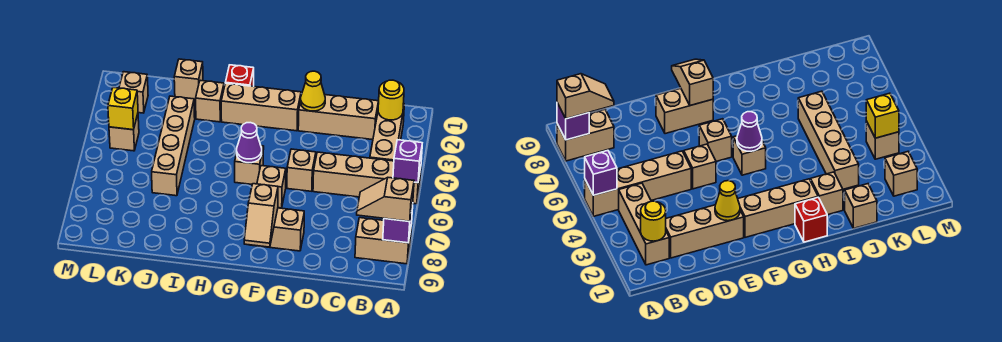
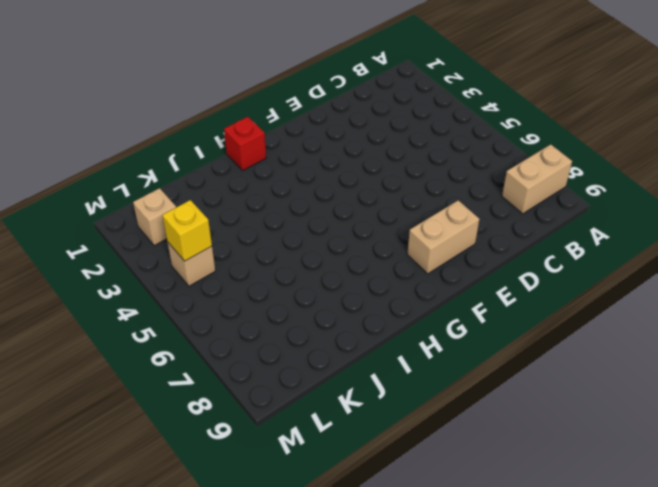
none -> tan brick A5:D5 level 1
none -> tan brick B2:B4 level 1
none -> tan brick C2:E2 level 1

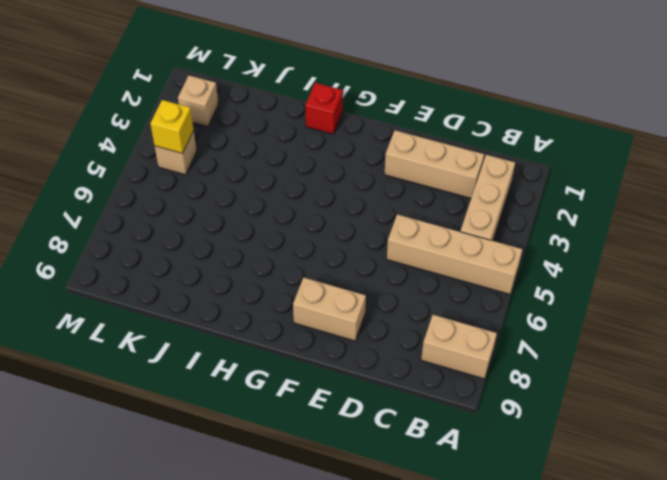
none -> tan brick E5 level 1
none -> tan brick F2:H2 level 1
none -> tan brick F6 level 1

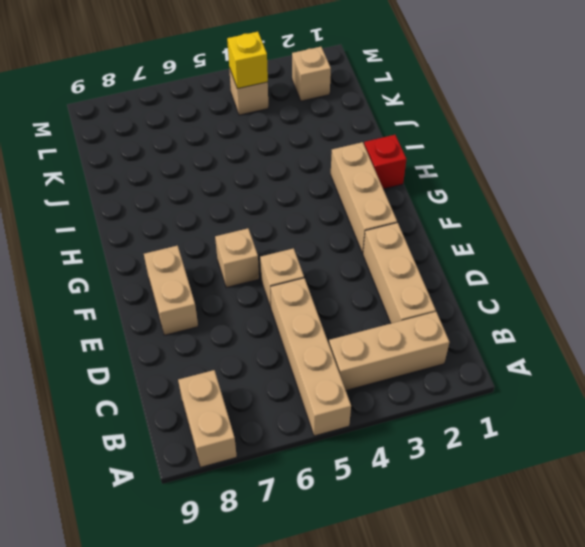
none -> tan brick G5 level 1
none -> tan brick I2 level 1
none -> tan brick J1 level 1

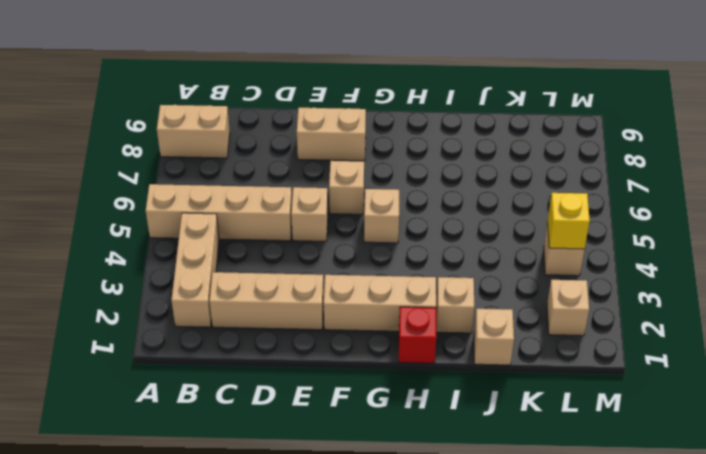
none -> tan brick J3:J6 level 1
none -> purple brick A5 level 2
none -> purple brick A8 level 2

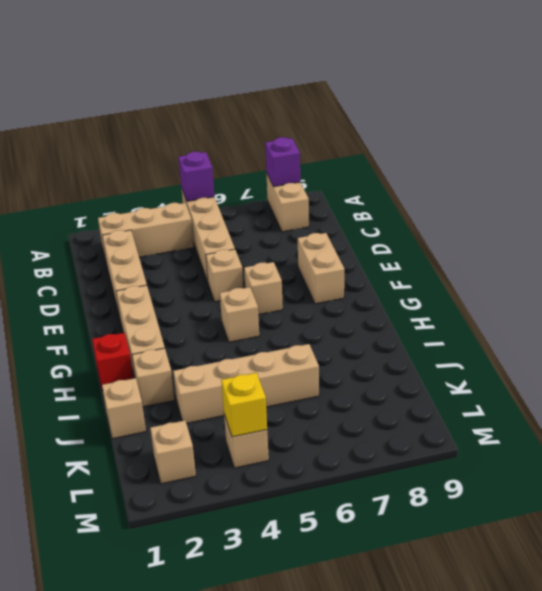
none -> yellow round brick B2 level 2
none -> yellow cone E2 level 2
none -> tan slope F8:F9 level 2 top 8

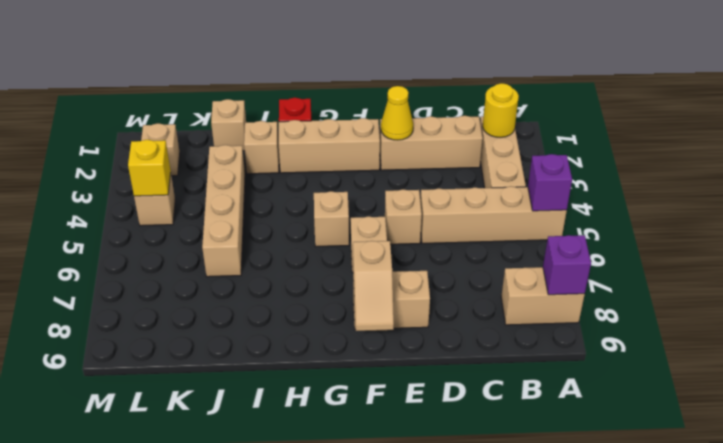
none -> purple cone G5 level 2
none -> tan slope A8:B8 level 3 top A

